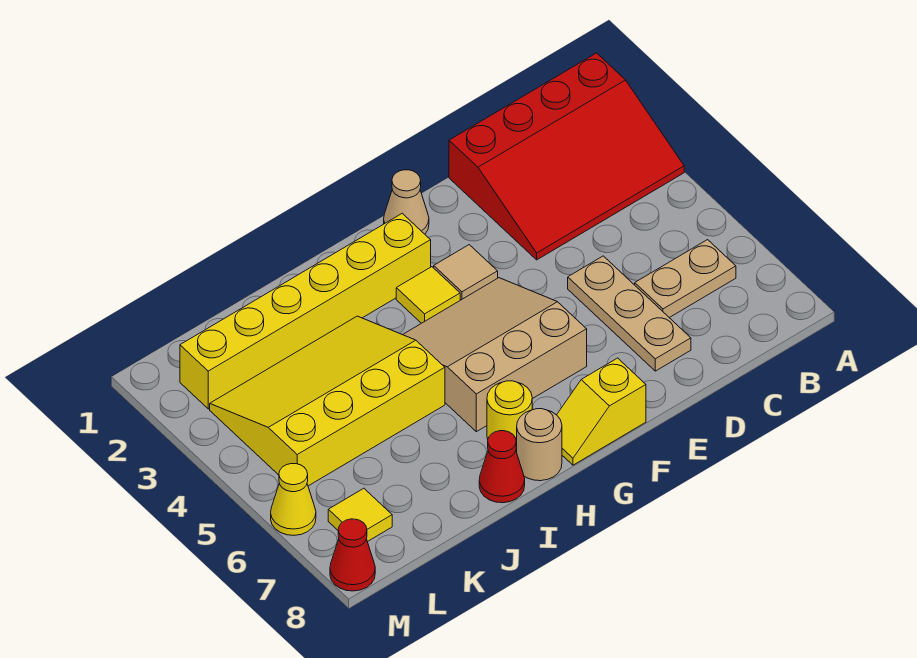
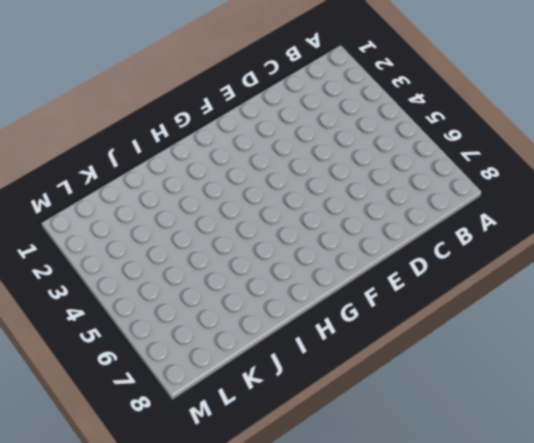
none -> red slope A1:D3 level 1 top 1
none -> tan plate B6:C6 level 1
none -> tan plate D5:D7 level 1

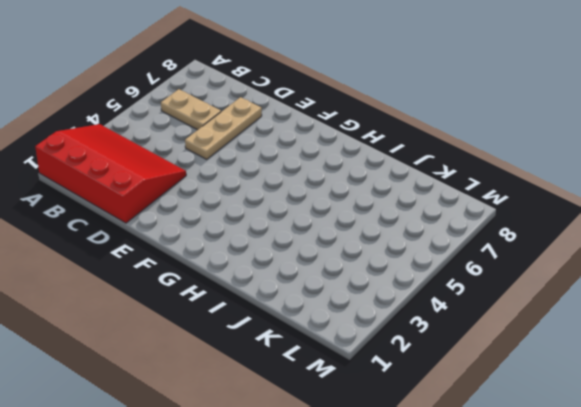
none -> tan cone F1 level 1
none -> tan tile F3 level 1
none -> tan slope F4:H6 level 1 top 6

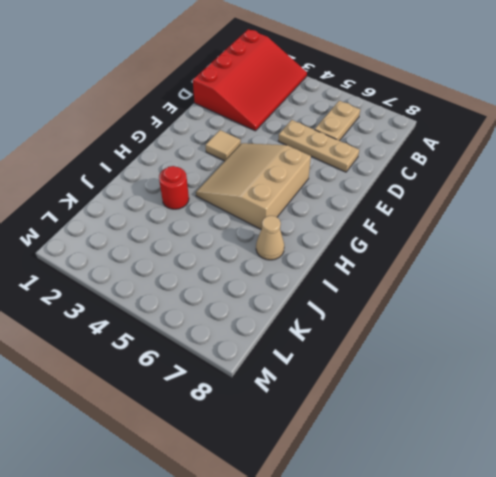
red round brick I3 level 1 -> yellow slope I3:L5 level 1 top 5
tan cone I7 level 1 -> tan cone F1 level 1
none -> yellow slope F8:G8 level 1 top F
none -> yellow brick G2:L2 level 1
none -> yellow tile G3 level 1

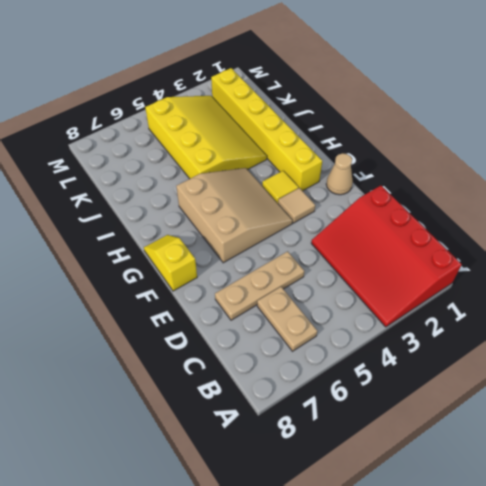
none -> yellow round brick H7 level 1
none -> tan round brick H8 level 1
none -> red cone I8 level 1

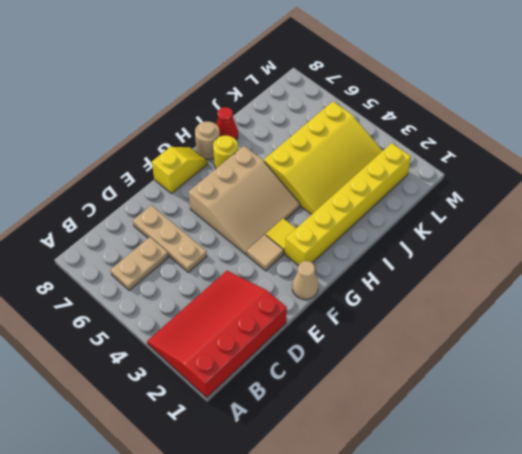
none -> yellow tile L7 level 1
none -> yellow cone M6 level 1
none -> red cone M8 level 1

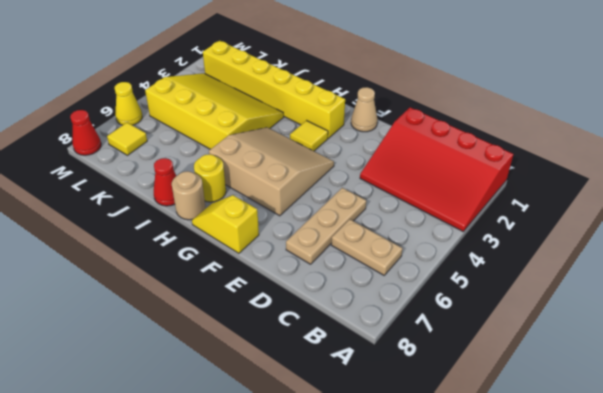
none -> tan tile F3 level 1

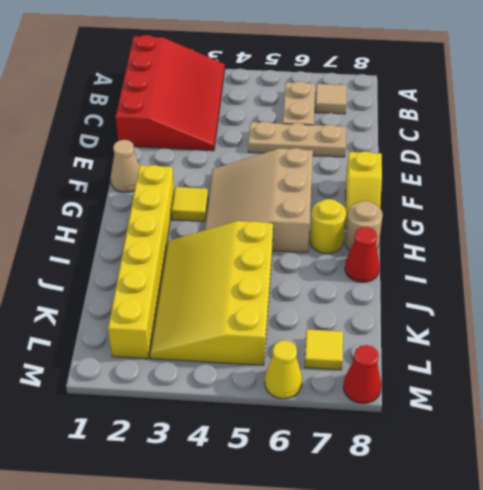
tan tile B7 level 1 -> tan tile F3 level 1

